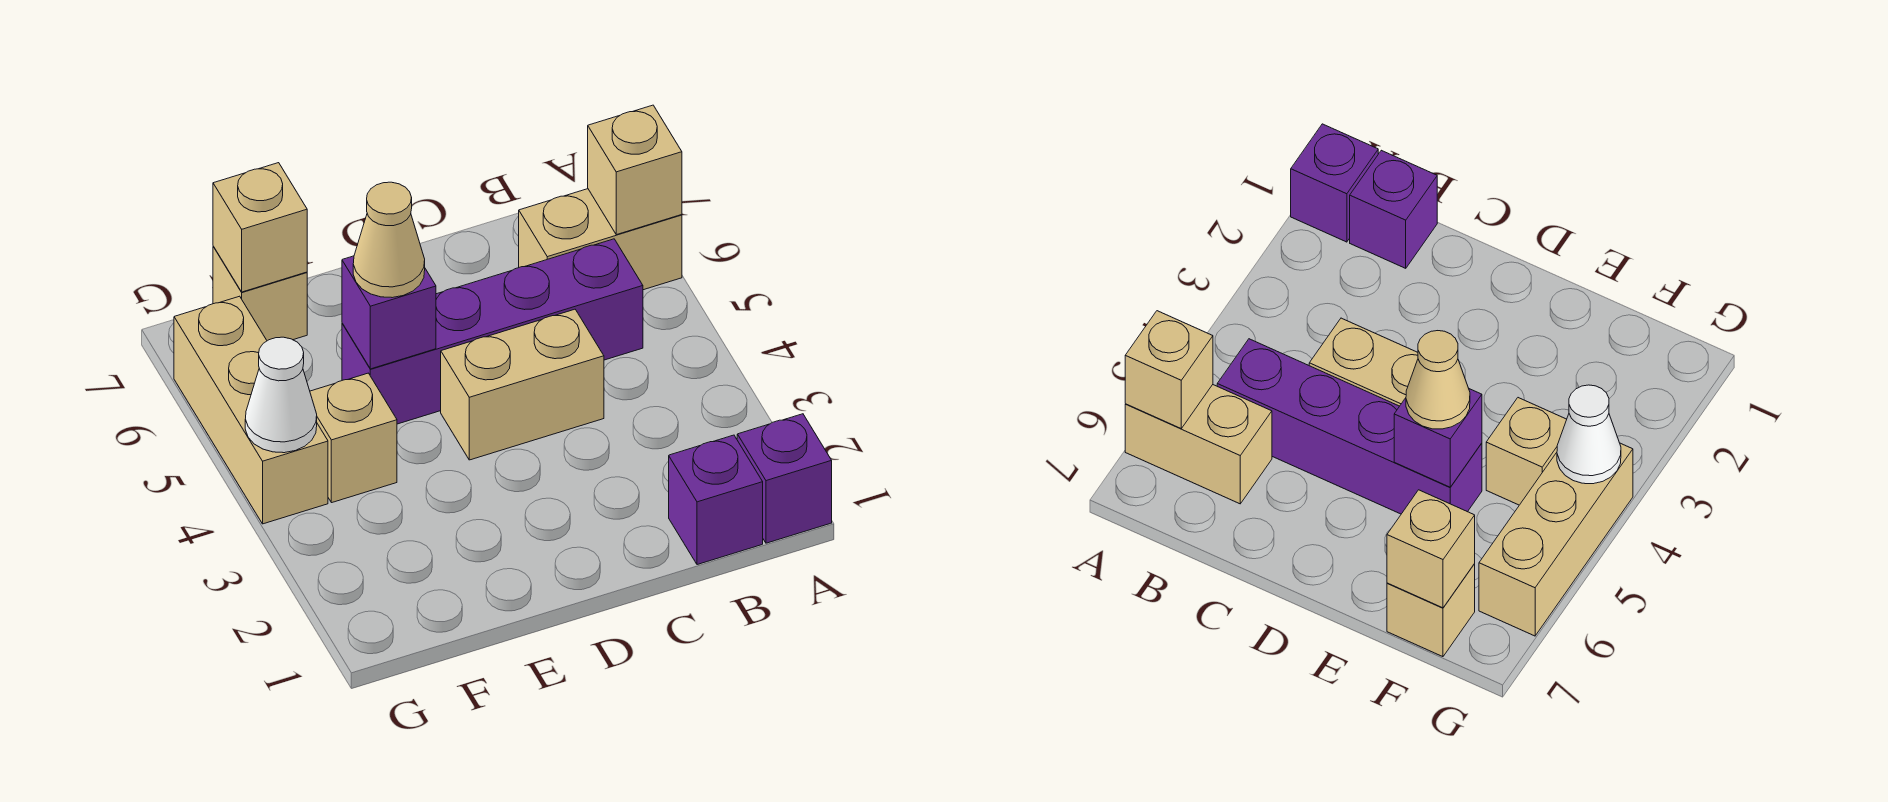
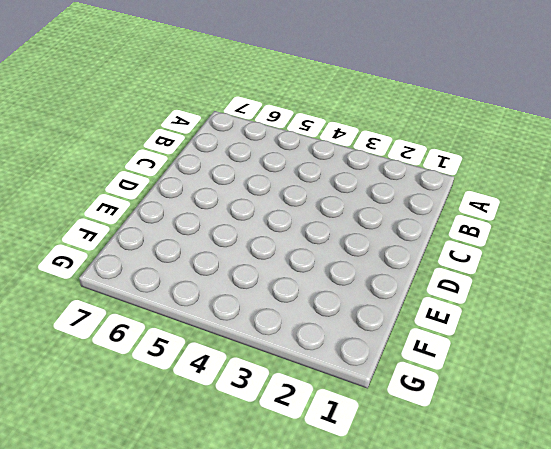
none -> purple brick A1 level 1
none -> tan brick A6:B6 level 1
none -> purple brick B1 level 1

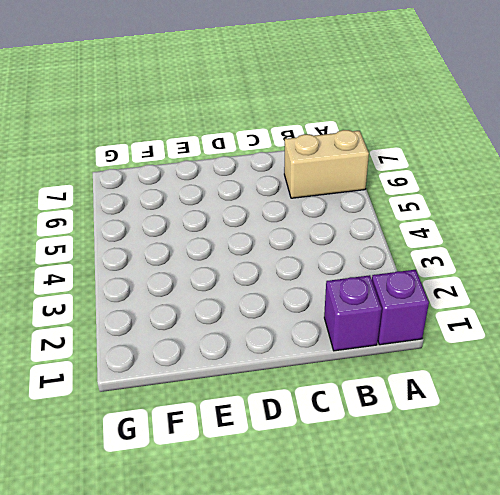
none -> purple brick B5:E5 level 1
none -> tan brick C4:D4 level 1
none -> tan brick F4 level 1

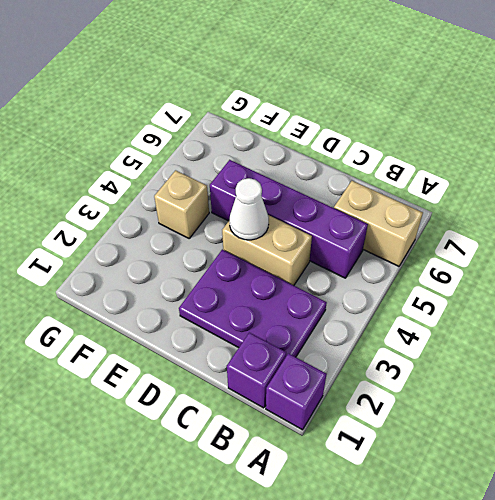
purple plate B2:D3 level 1 -> none
white cone D4 level 2 -> white cone G4 level 2
none -> tan brick F7 level 1
none -> tan brick G4:G6 level 1
none -> tan brick A6 level 2

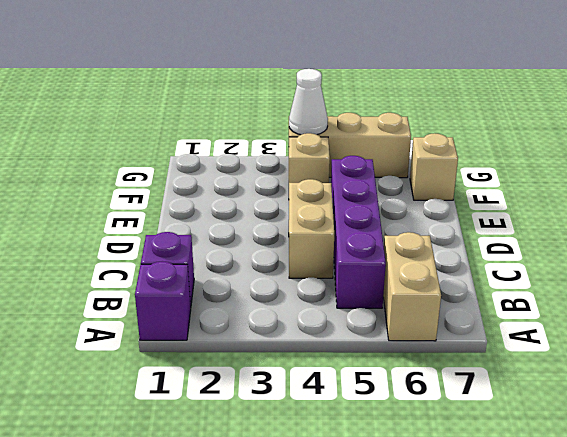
none -> tan brick A6 level 2
none -> purple brick E5 level 2
none -> tan brick F7 level 2

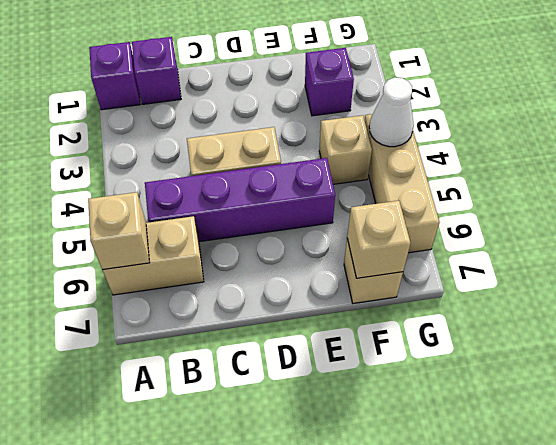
purple brick F2 level 1 -> purple brick E5 level 2
none -> tan cone E5 level 3

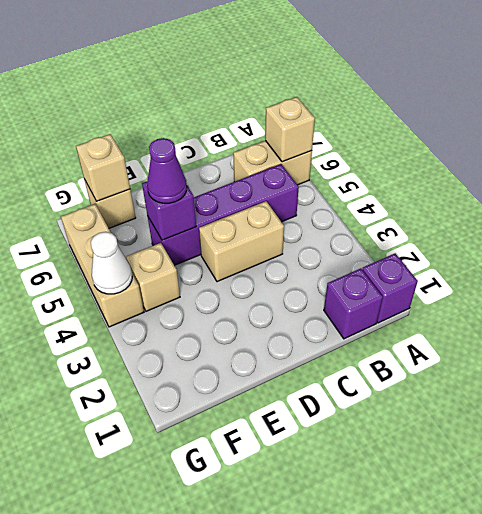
purple cone E5 level 3 -> tan cone E5 level 3

